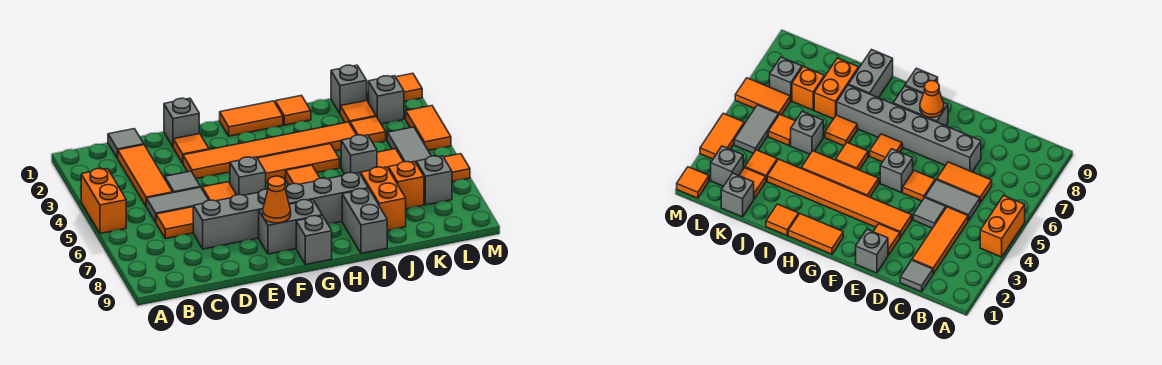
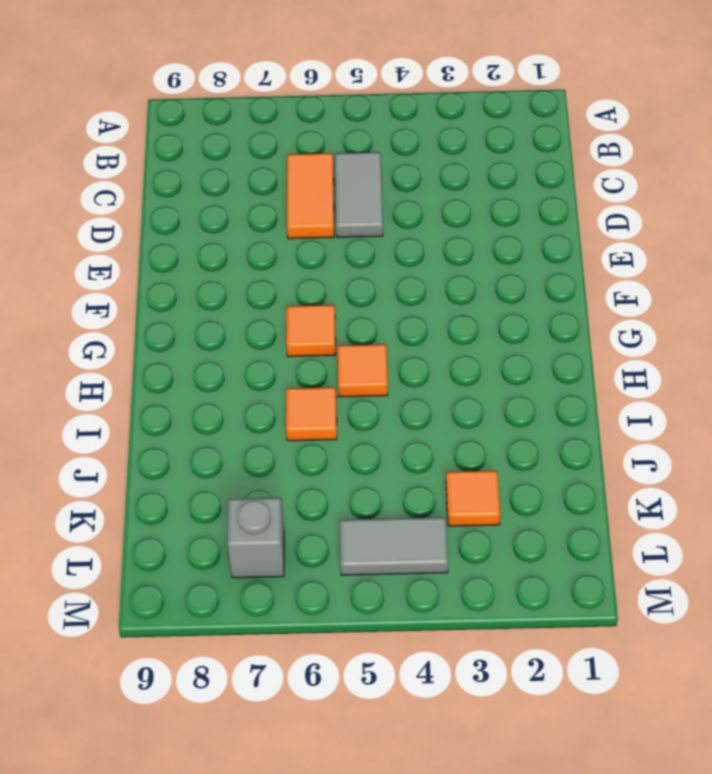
none -> orange brick A4:A5 level 1
none -> grey tile C1 level 1
none -> orange tile C2:C4 level 1
none -> grey tile D4 level 1

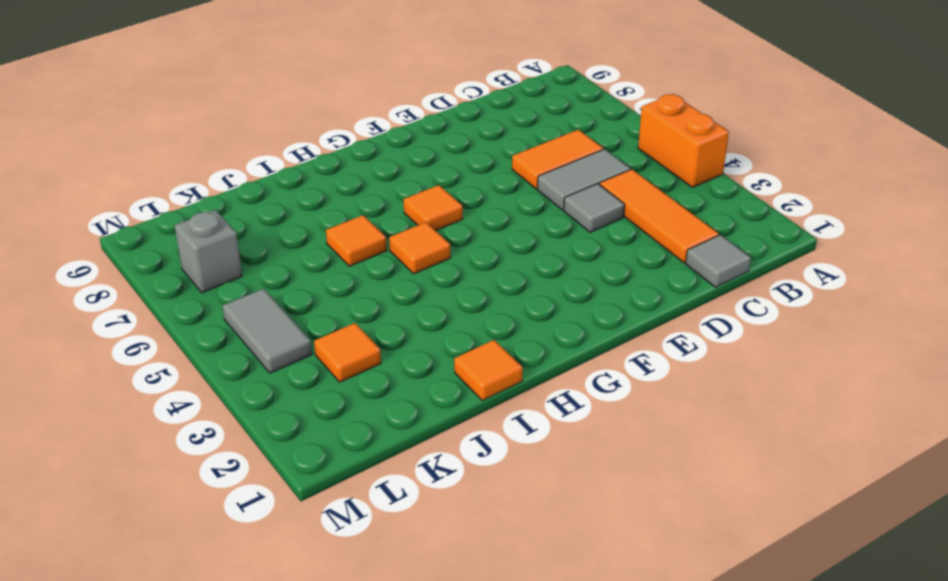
none -> grey brick D7:I7 level 1
none -> grey brick E1 level 1
none -> orange tile E2 level 1
none -> orange tile E3:J3 level 1

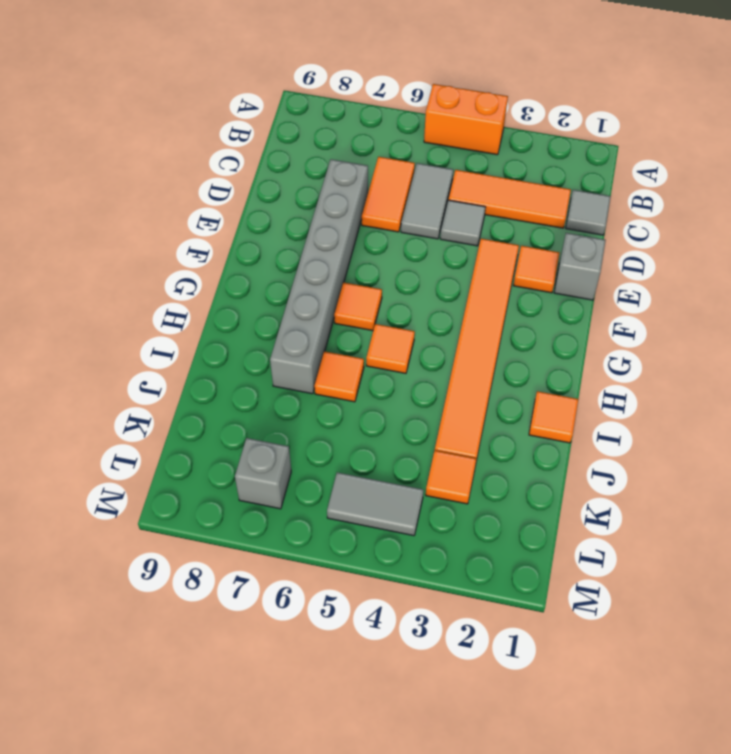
none -> orange tile E5 level 1
none -> grey brick F5 level 1
none -> grey brick F8:G8 level 1
none -> orange tile G1:H1 level 1

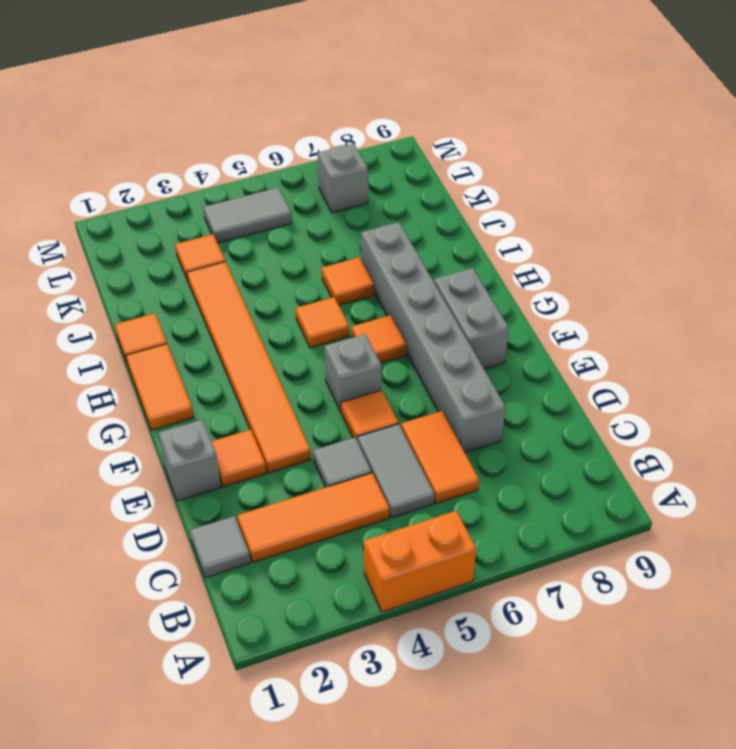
none -> orange tile G4:I4 level 1
none -> grey brick G9 level 1
none -> grey brick I8:I9 level 1
none -> grey brick J5 level 1

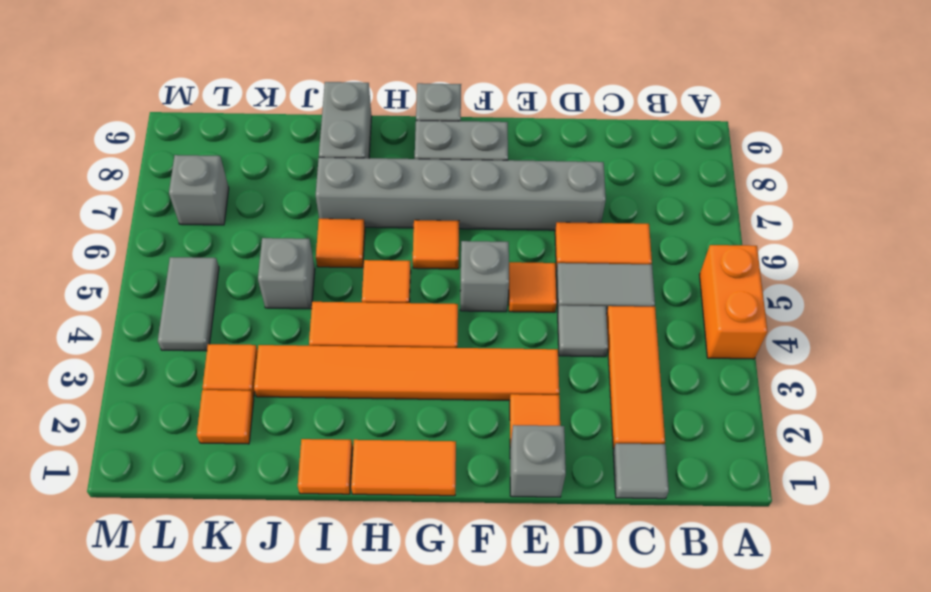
none -> orange brick J7:J8 level 1
none -> grey brick K1 level 1
none -> orange tile K5 level 1
none -> orange brick K7 level 1

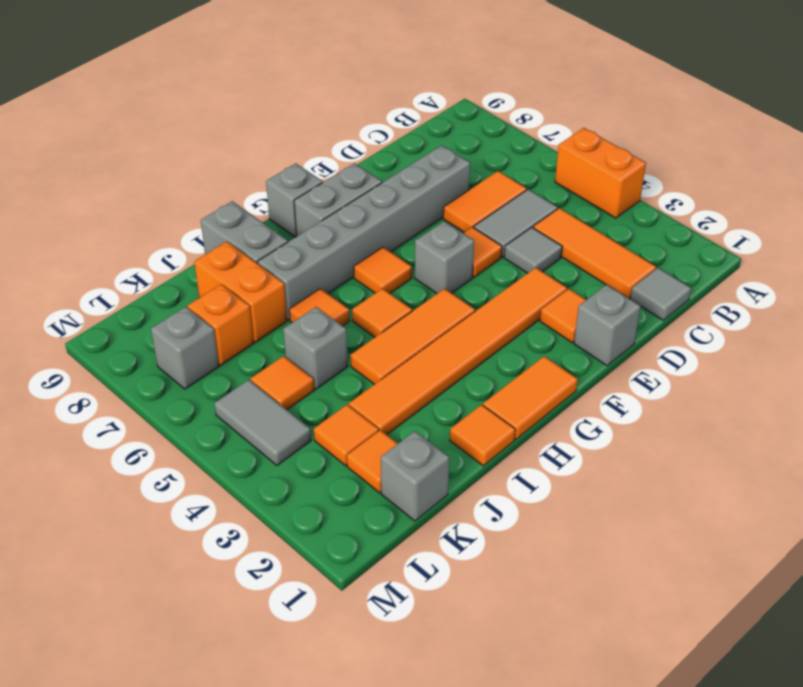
none -> grey brick L2 level 1
none -> orange tile L6:M6 level 1
none -> orange tile M1 level 1
none -> orange tile M3:M4 level 1

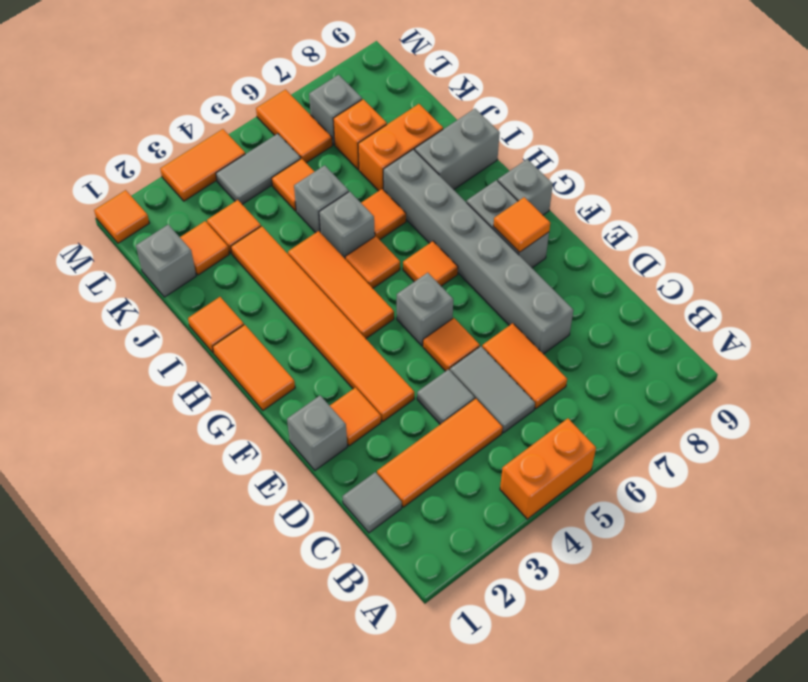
orange tile F8 level 2 -> orange cone F8 level 2
grey brick I5 level 1 -> grey brick L2 level 1

